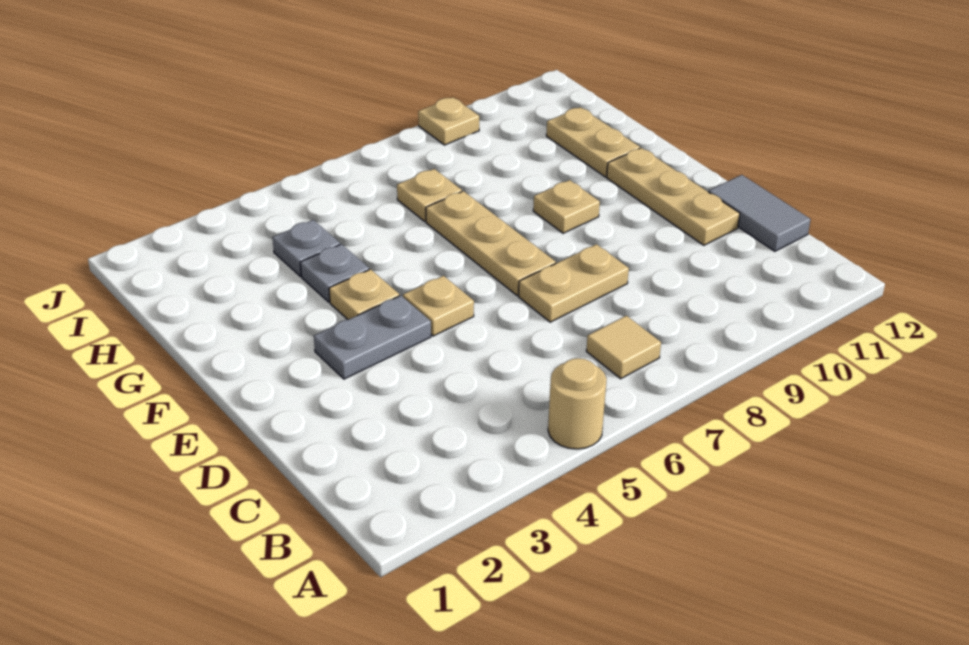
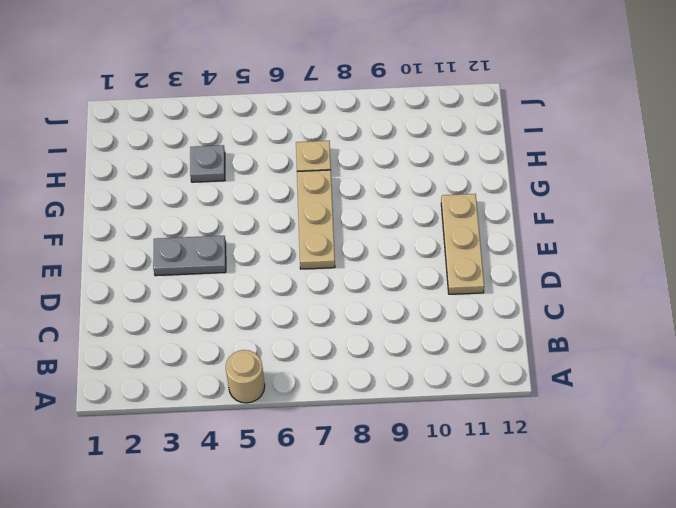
none -> tan tile B7 level 1
none -> grey tile C12:D12 level 1
none -> tan plate D7:D8 level 1

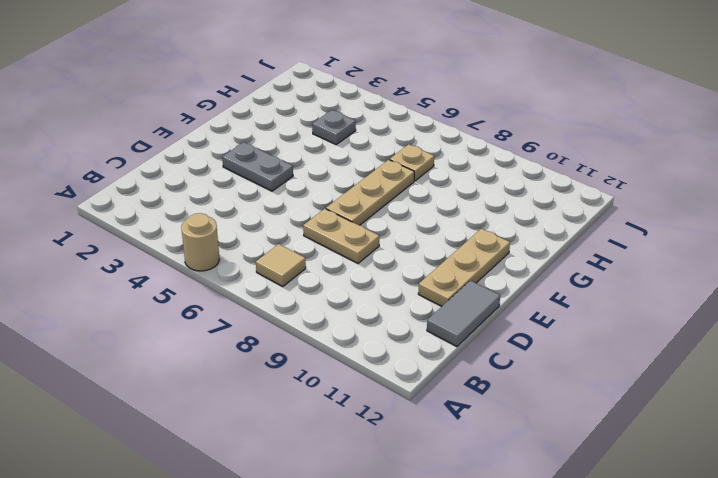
none -> tan plate E5 level 1
none -> tan plate F4 level 1
none -> tan plate F9 level 1

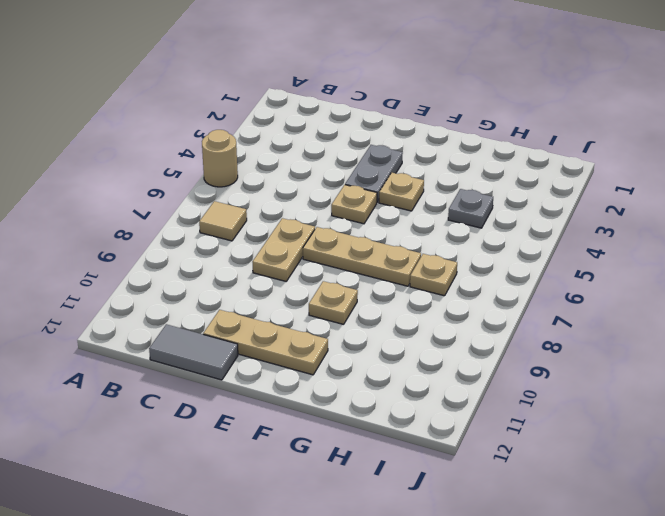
none -> grey plate G4 level 1
none -> tan plate G11:H11 level 1
none -> tan plate J9 level 1

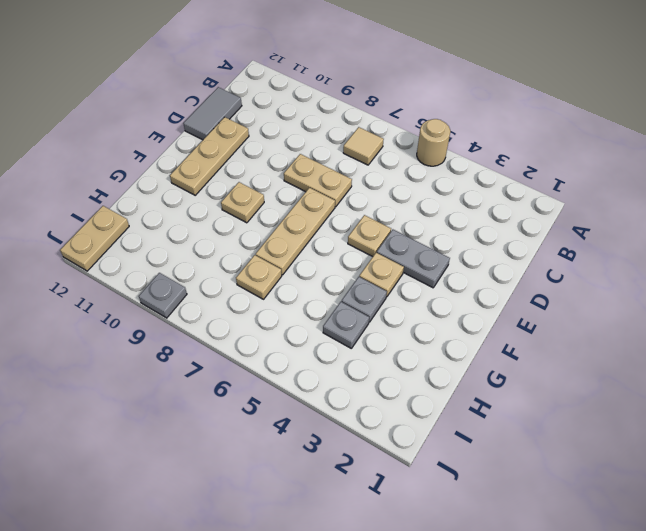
tan plate I12:J12 level 1 -> tan plate G11:H11 level 1
grey plate J9 level 1 -> tan plate J9 level 1

